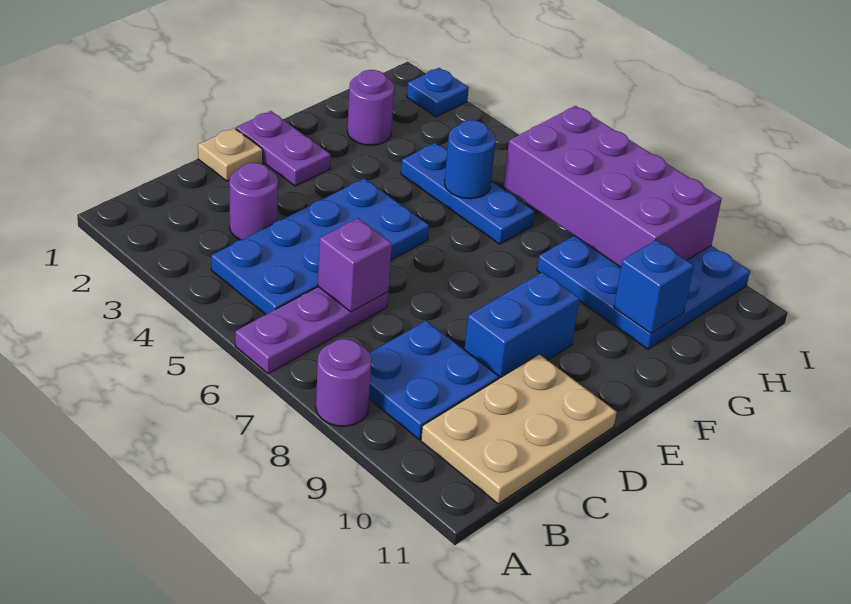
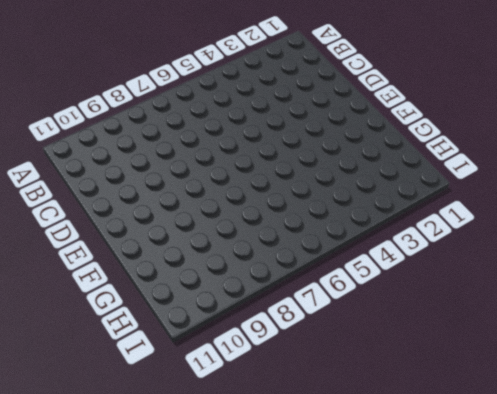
none -> purple plate A6:C6 level 1
none -> purple round brick A8 level 1
none -> blue plate B4:E5 level 1

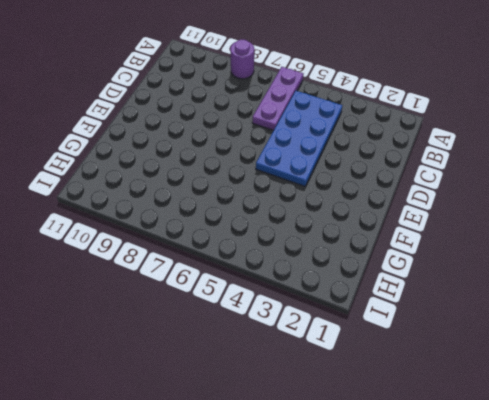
none -> blue plate B8:C9 level 1
none -> tan plate B10:D11 level 1
none -> purple round brick C3 level 1

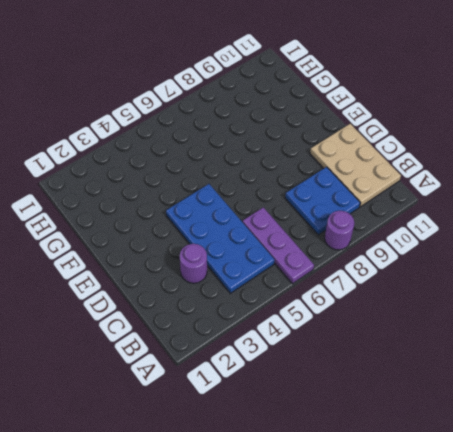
none -> tan plate D1 level 1
none -> blue brick D9:E9 level 1
none -> purple plate E1:E2 level 1

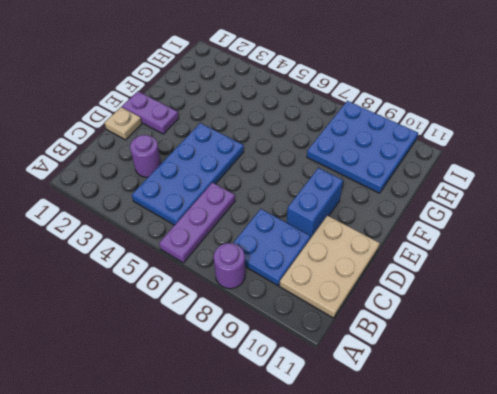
none -> purple round brick G2 level 1
none -> blue plate G4:G6 level 1
none -> blue plate I2 level 1

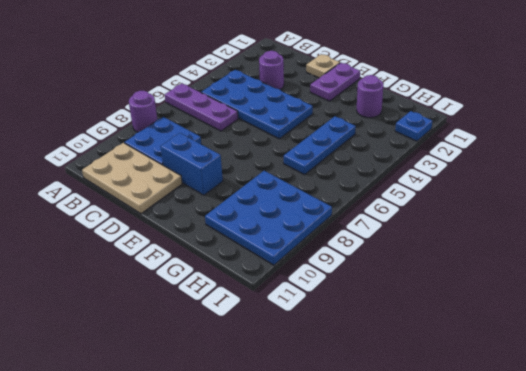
none -> purple brick C6 level 2
none -> blue round brick G5 level 2
none -> blue brick G10 level 2

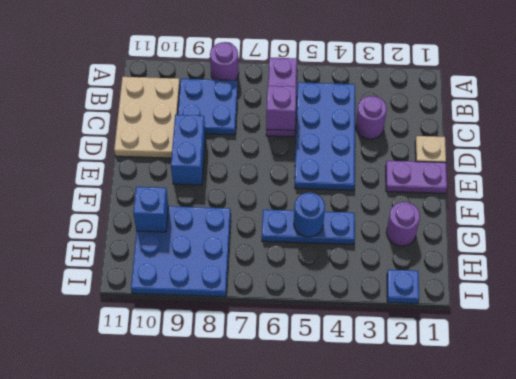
none -> purple brick H6:I9 level 2

